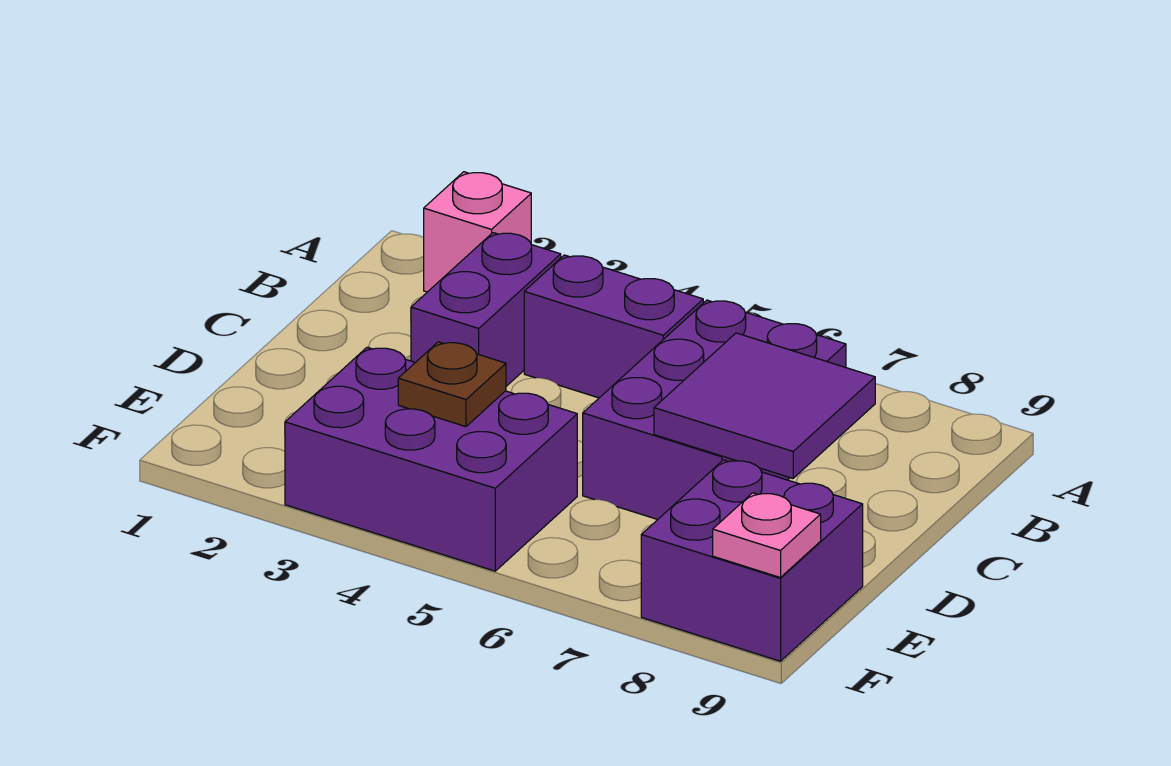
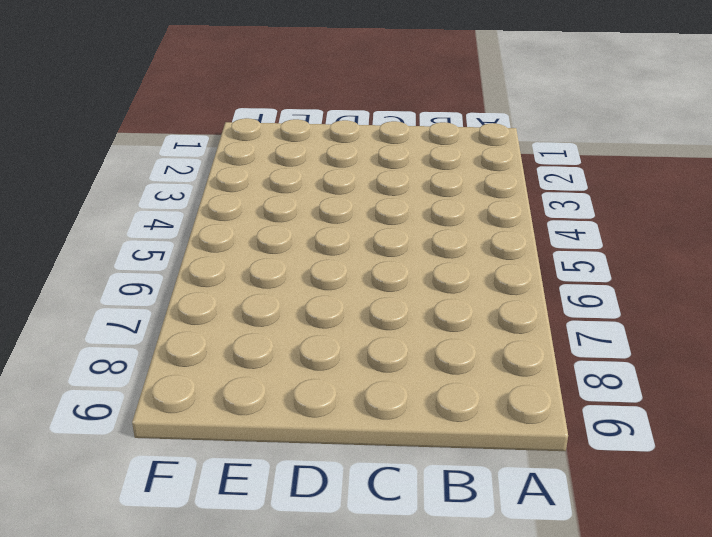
none -> pink brick A2 level 1
none -> purple brick B3:C3 level 1

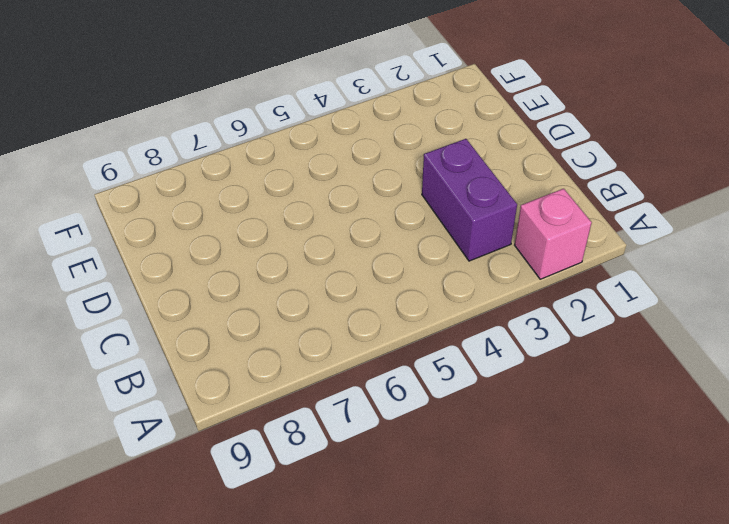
none -> purple brick B4:B5 level 1
none -> purple brick B6:D7 level 1

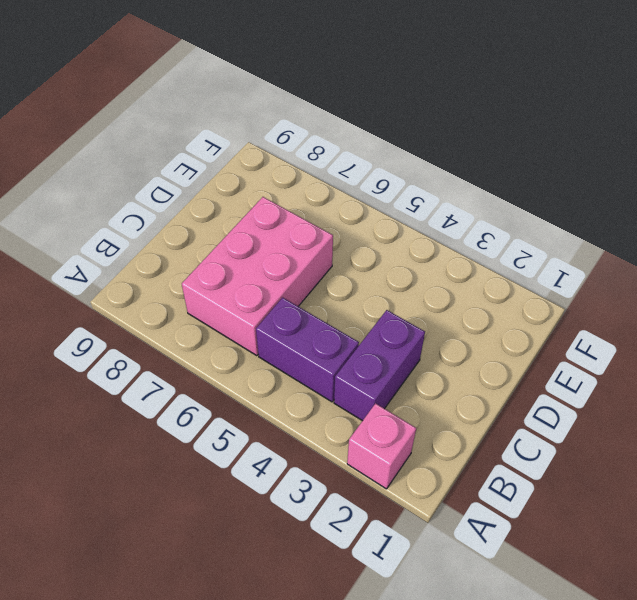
pink brick B6:D7 level 1 -> purple brick B6:D7 level 1
none -> purple brick E3:F5 level 1
none -> purple brick E8:F9 level 1

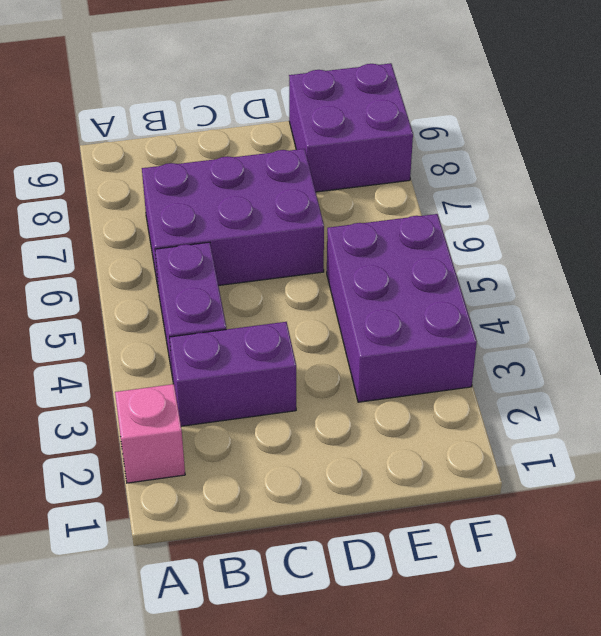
none -> purple tile C7:D8 level 2
none -> brown plate E4 level 2

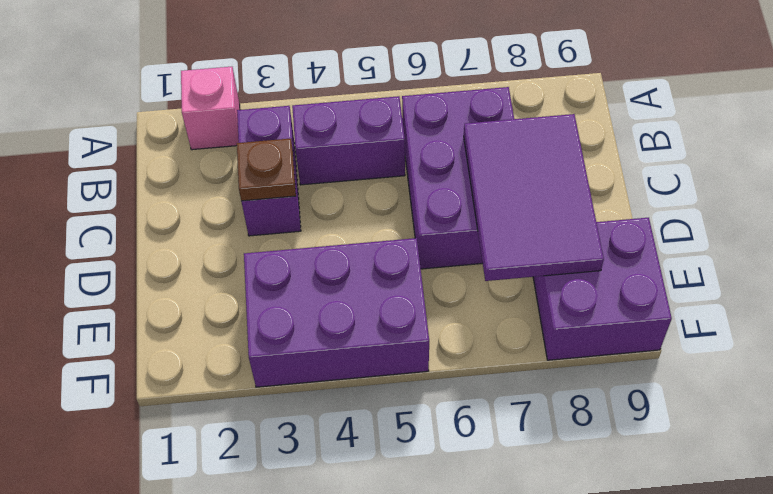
brown plate C3 level 2 -> brown plate E4 level 2
purple tile C7:E8 level 2 -> purple tile C7:D8 level 2
none -> pink plate F9 level 2

